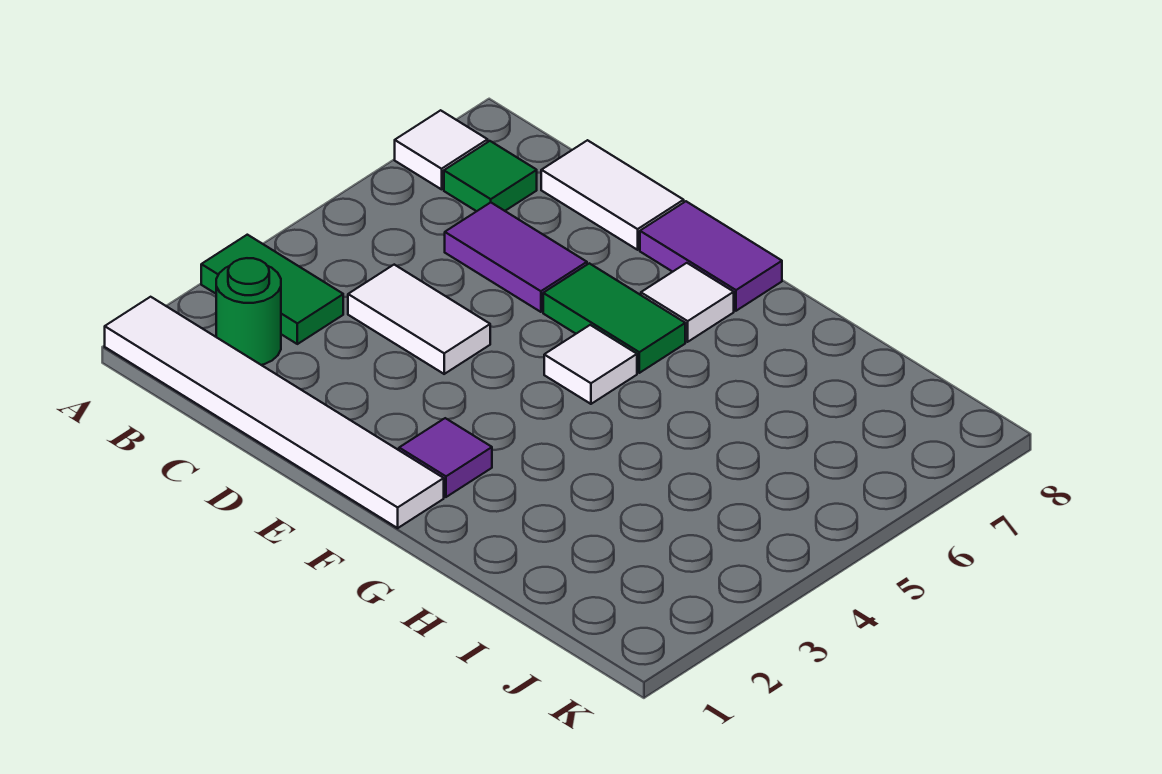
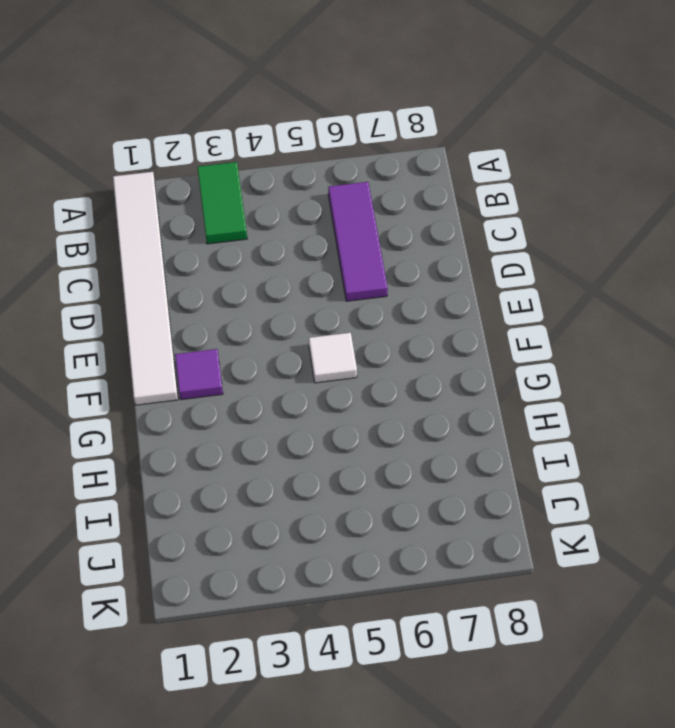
purple tile B6:D6 level 1 -> purple tile C6:D6 level 1
none -> white tile A7 level 1
none -> green round brick B2 level 1
none -> green tile B7 level 1

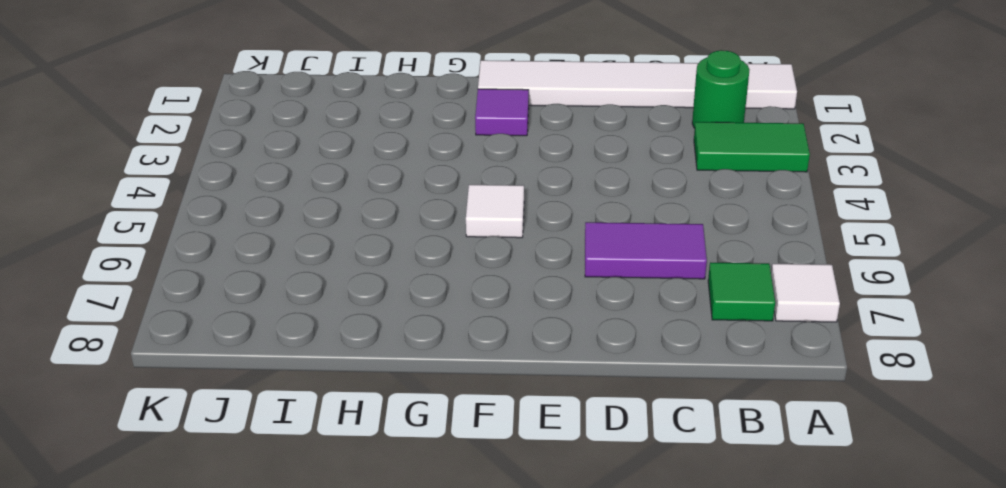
none -> white tile C4:D4 level 1
none -> white tile C8:D8 level 1
none -> green tile E6:F6 level 1

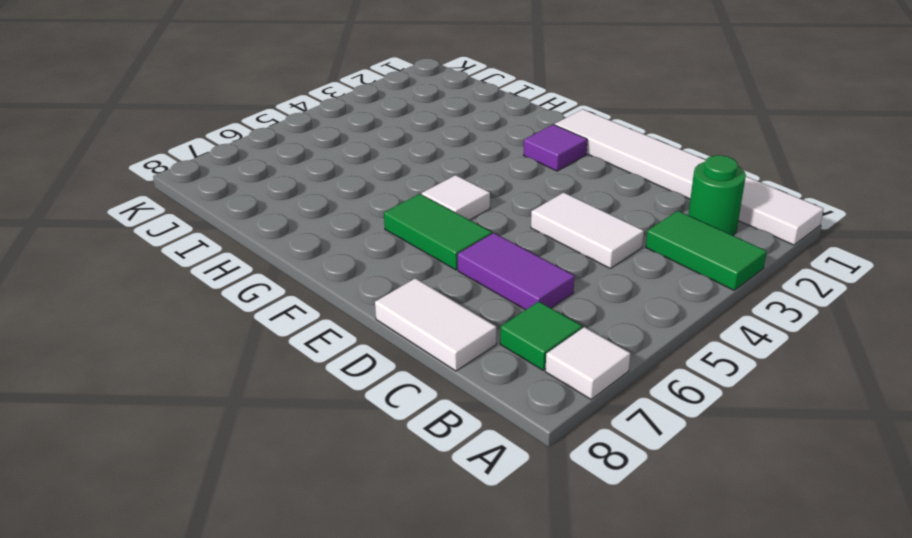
none -> purple tile E8:F8 level 1
none -> white tile F7 level 1

